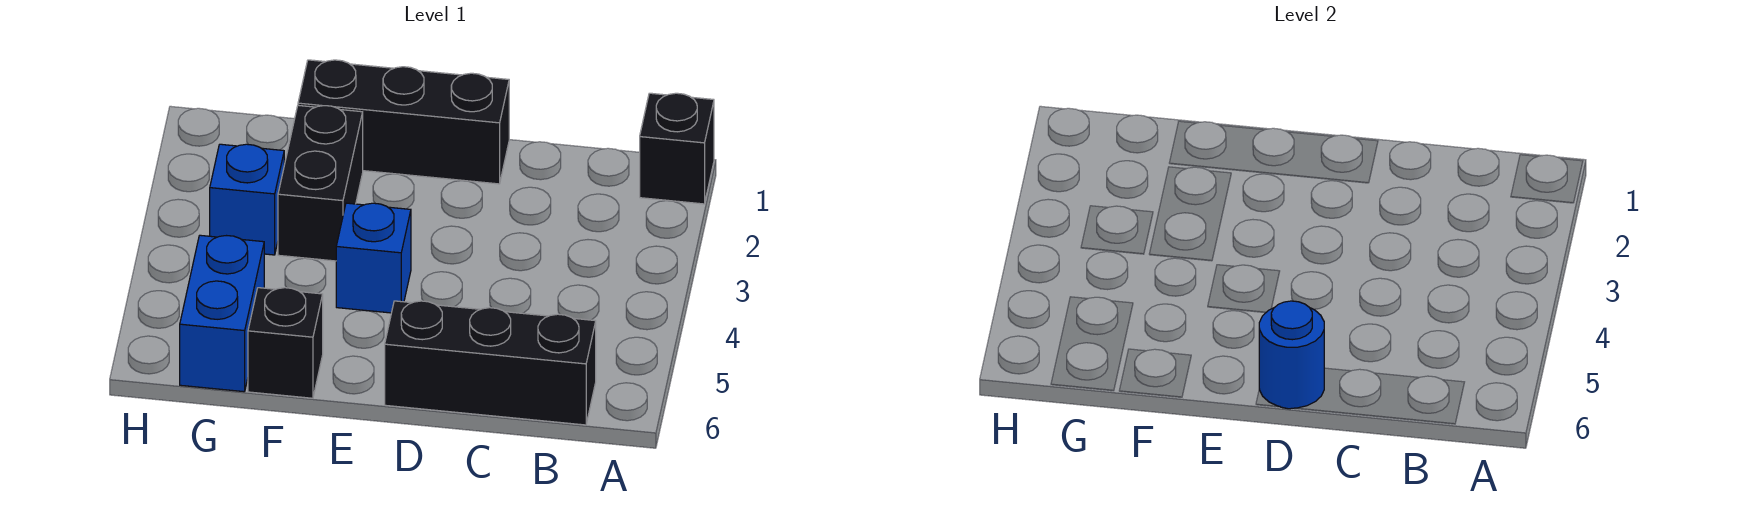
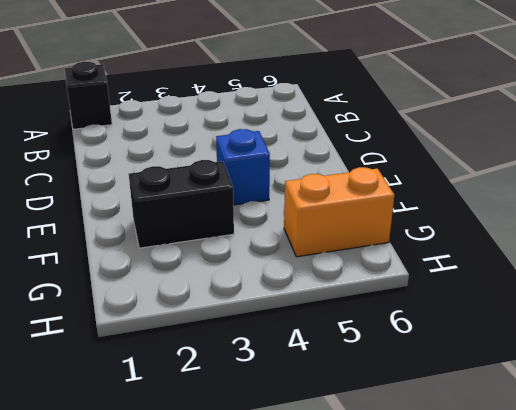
orange brick G5:G6 level 1 -> blue brick G5:G6 level 1
none -> black brick B6:D6 level 1
none -> black brick D1:F1 level 1

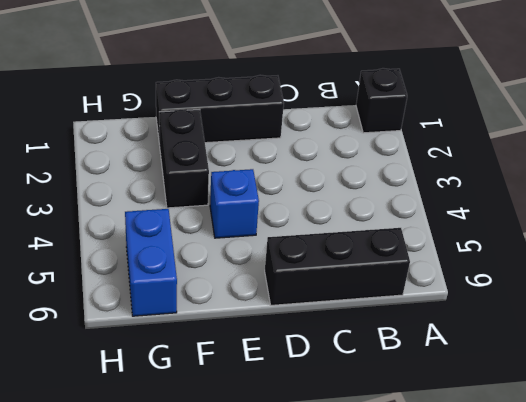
none -> black brick F6 level 1
none -> blue brick G3 level 1

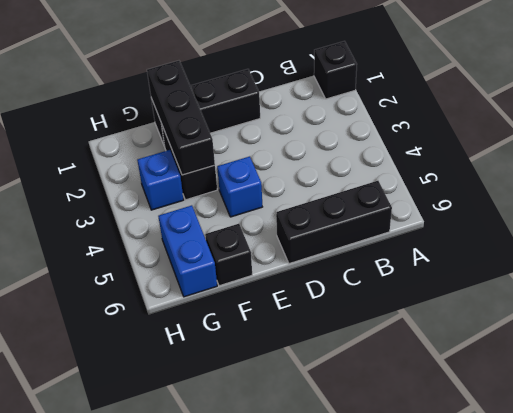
black brick F1:F3 level 2 -> none
none -> blue round brick D6 level 2

